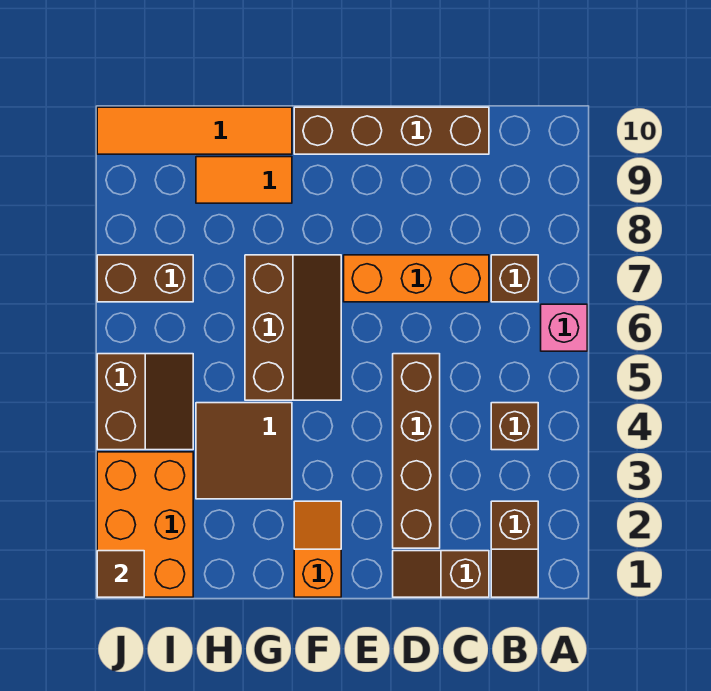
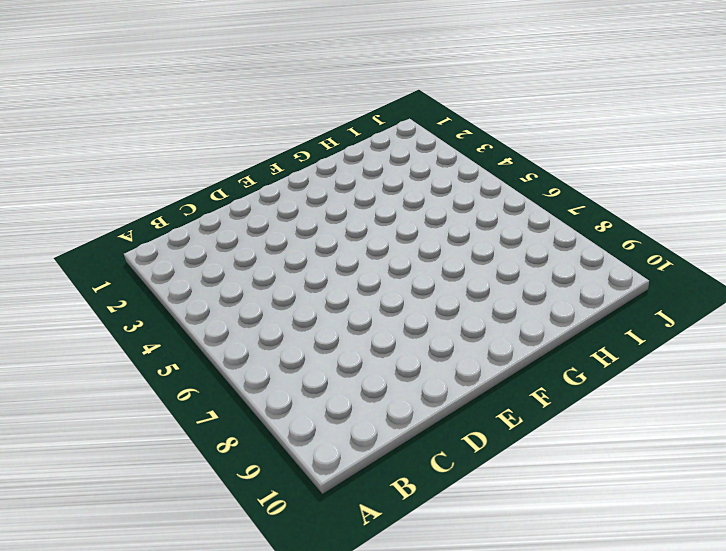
none -> pink brick A6 level 1
none -> brown slope B1:B2 level 1 top 2
none -> brown brick B4 level 1

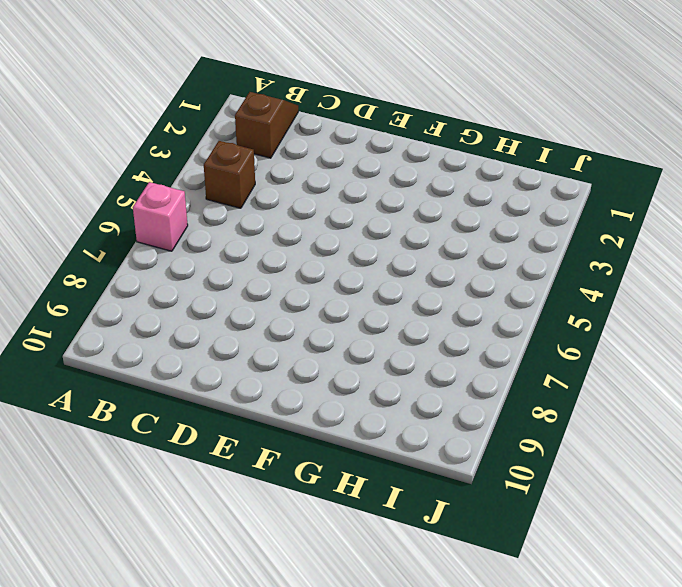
none -> brown brick B7 level 1
none -> brown slope C1:D1 level 1 top C
none -> orange brick C7:E7 level 1

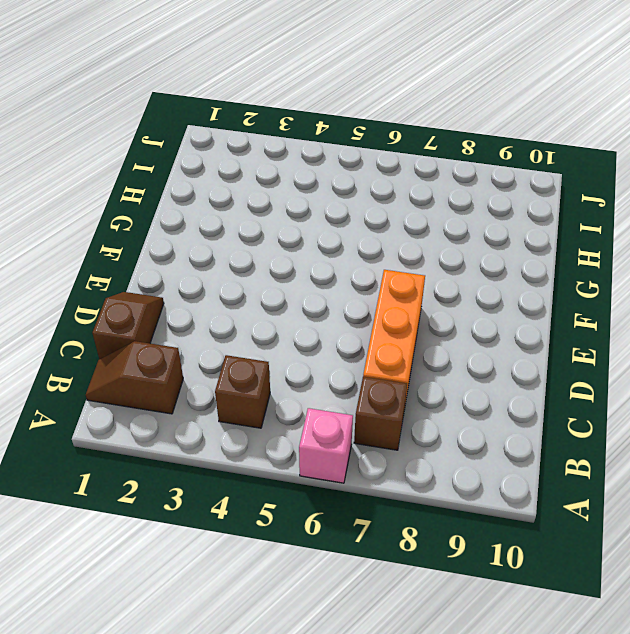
none -> brown brick C10:F10 level 1
none -> brown brick D2:D5 level 1
none -> orange slope F1:F2 level 1 top 1

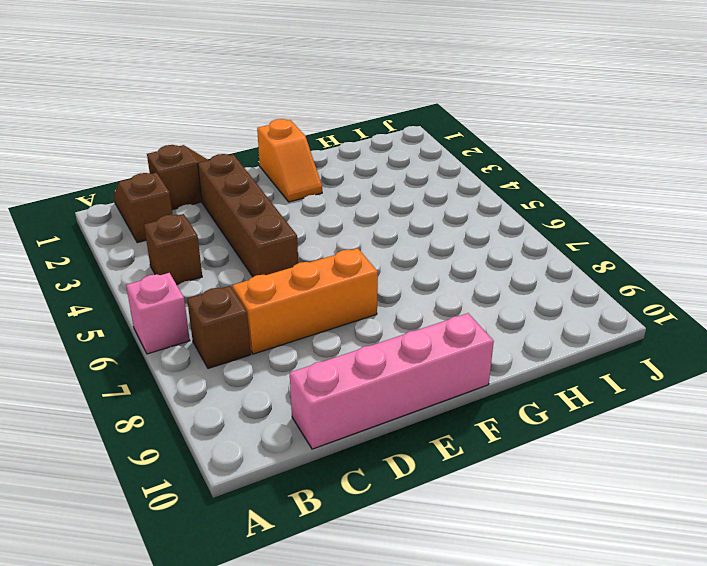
pink brick C10:F10 level 1 -> brown brick C10:F10 level 1
none -> brown slope F5:G7 level 1 top G
none -> brown tile G3:H4 level 1
none -> orange tile G9:H9 level 1

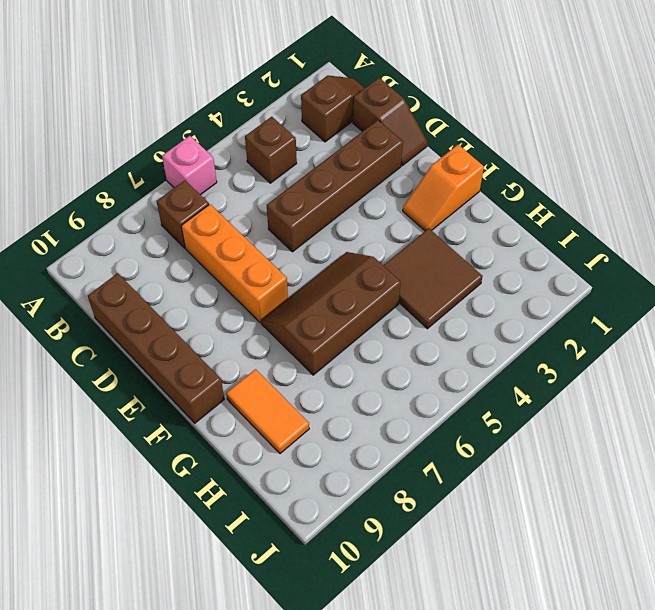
none -> orange tile G10:J10 level 1
none -> orange brick I1:J3 level 1
none -> brown slope I4:J5 level 1 top J

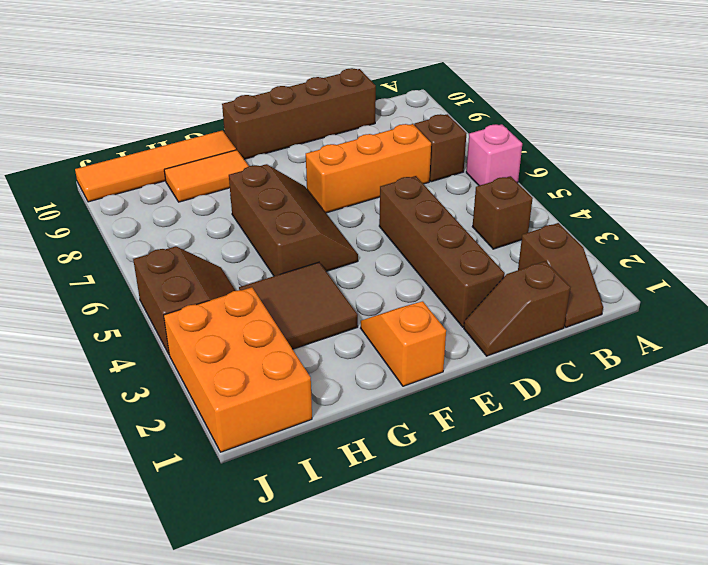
none -> brown brick I7:J7 level 1
none -> brown tile J1 level 2

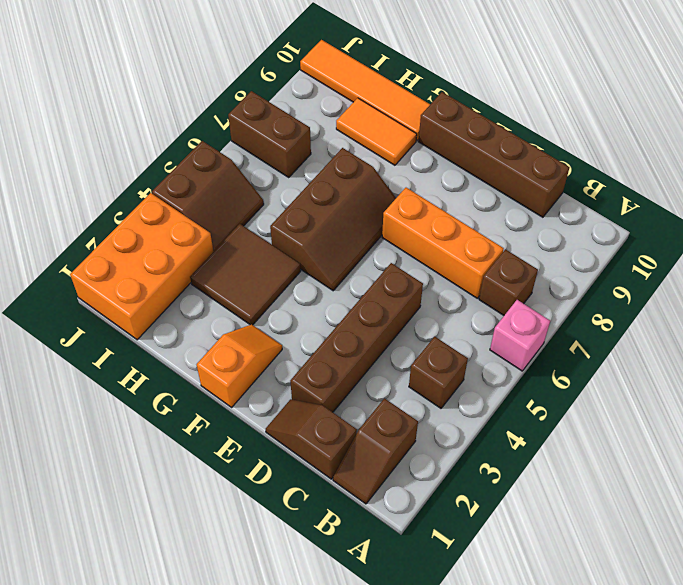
none -> brown tile J1 level 2

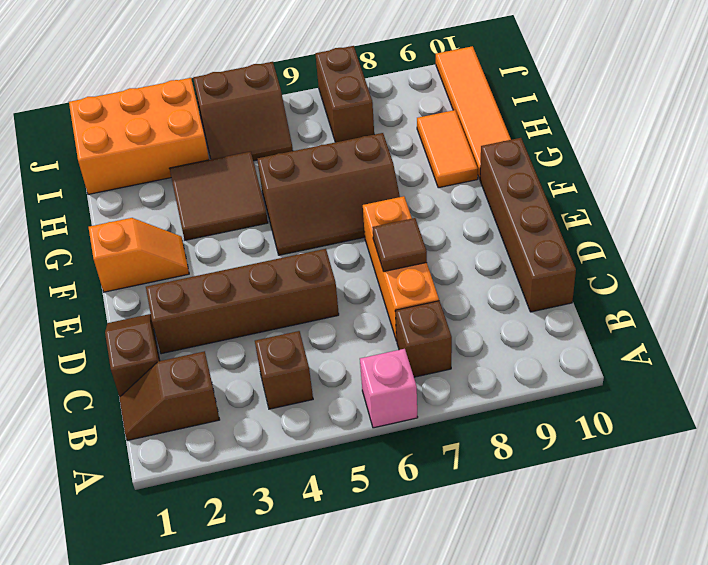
brown tile D7 level 2 -> brown tile J1 level 2

